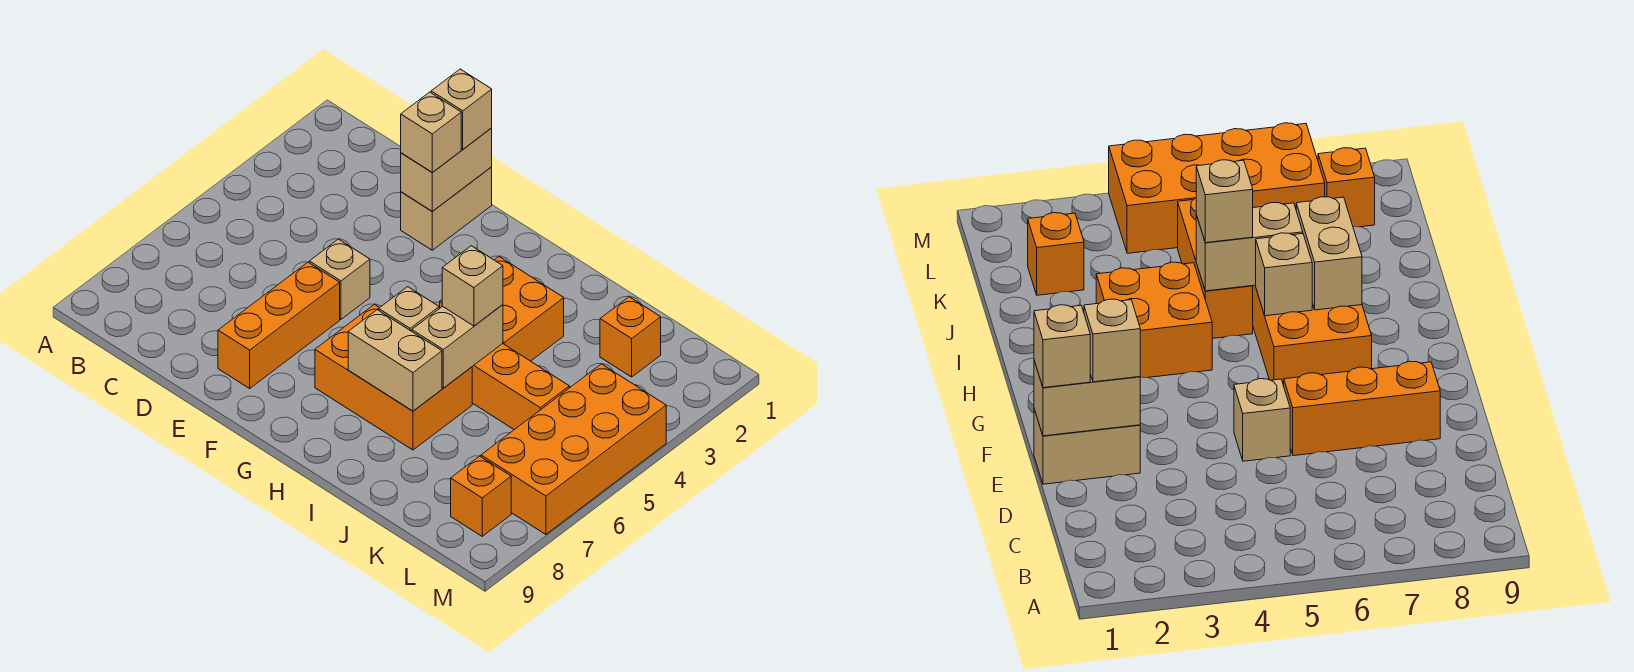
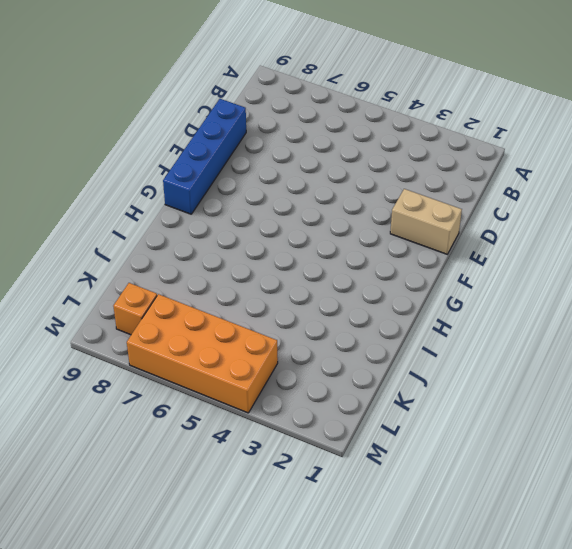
blue brick D9:G9 level 1 -> none
none -> tan brick E5 level 1
none -> orange brick E6:E8 level 1
none -> orange brick G6:I7 level 1

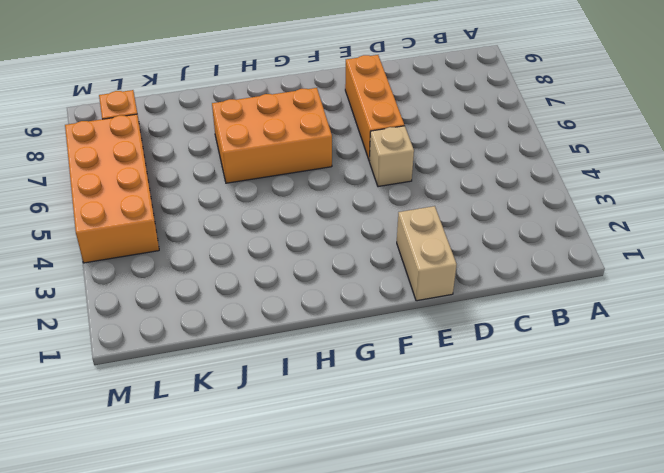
none -> orange brick H3:I4 level 1
none -> orange brick I5:K5 level 1
none -> orange brick K2 level 1

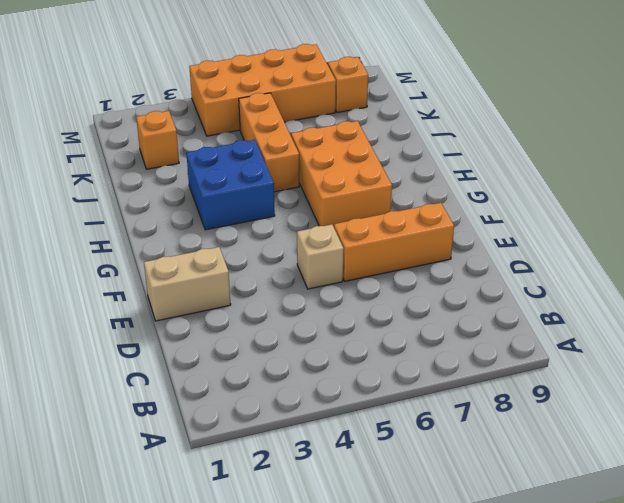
blue brick H3:I4 level 1 -> orange brick H3:I4 level 1
none -> tan brick E1:E2 level 2
none -> tan brick H6 level 2
none -> tan brick H7:I7 level 2

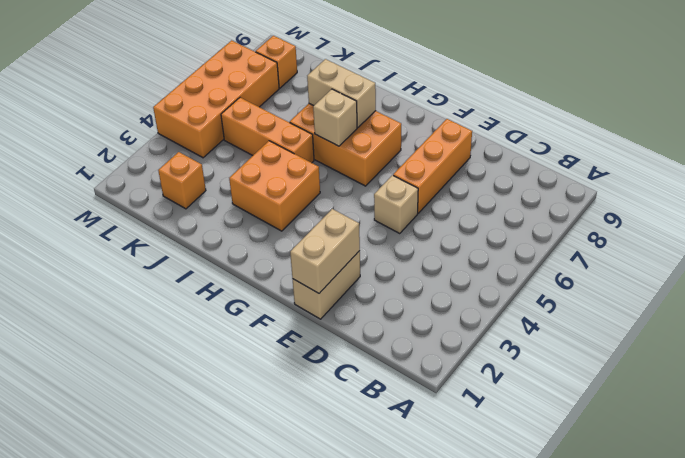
none -> tan brick I5:I6 level 2
none -> tan brick E1 level 3
none -> tan brick E2 level 3

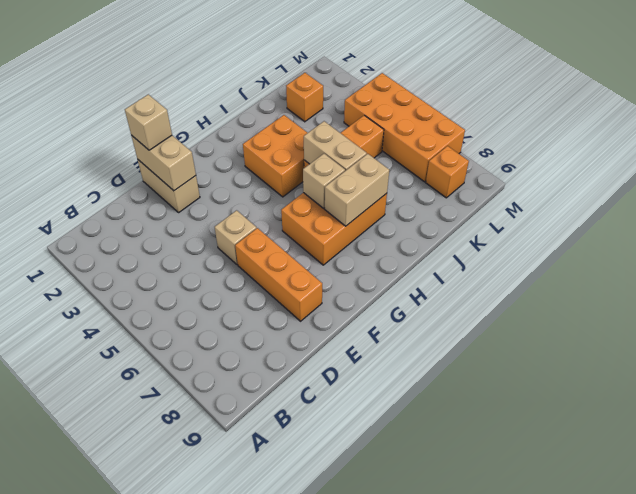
none -> tan brick E2 level 3
none -> tan brick I5 level 3

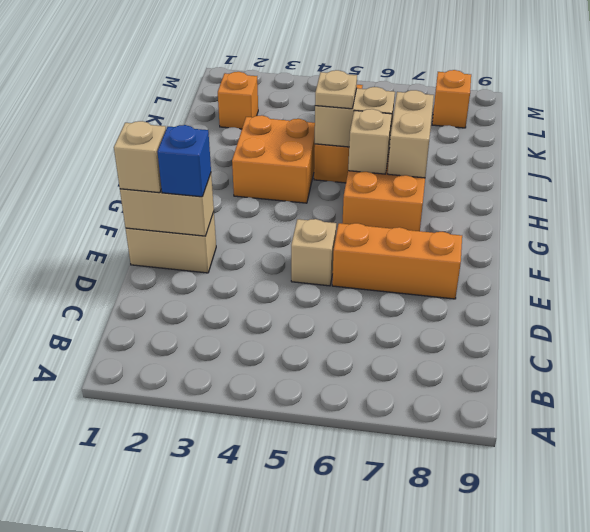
blue brick E2 level 3 -> tan brick E2 level 3
tan plate I5 level 3 -> tan brick I5 level 3
none -> orange brick L4:M7 level 1

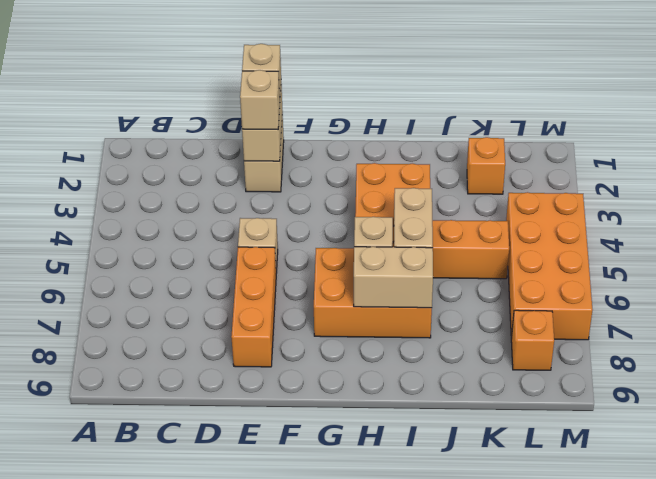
none -> tan brick I5 level 3

